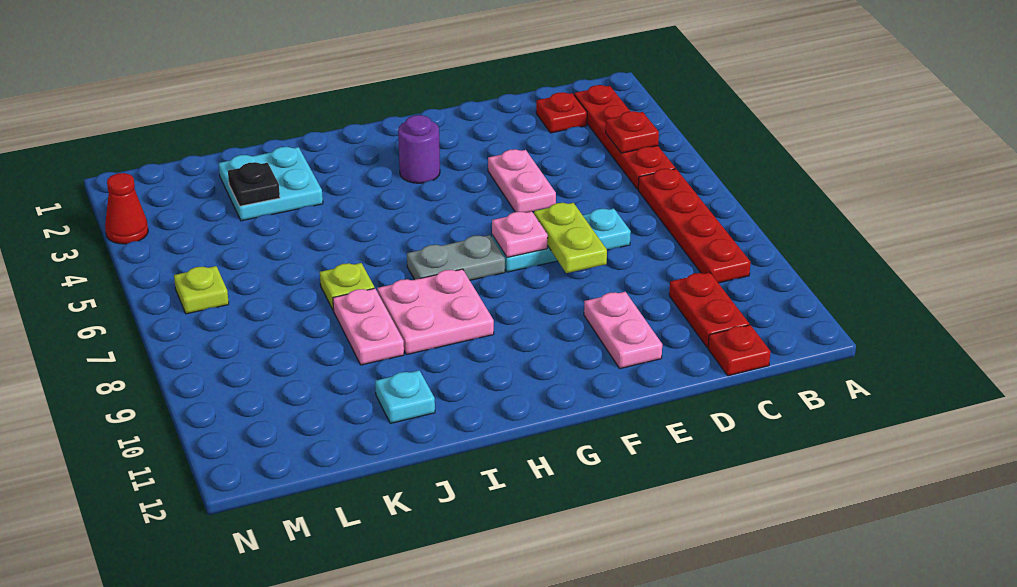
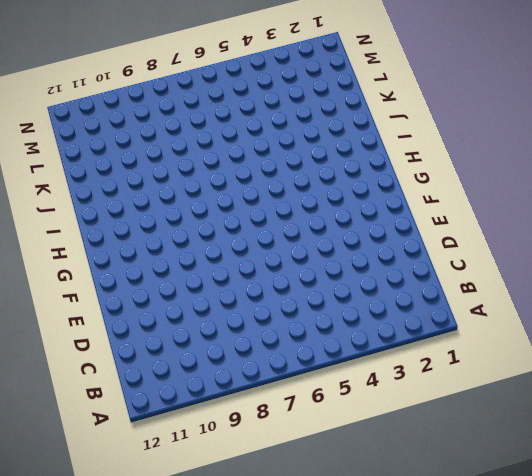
none -> red plate B2:B5 level 1
none -> red plate B6:B9 level 1
none -> red plate C2 level 1

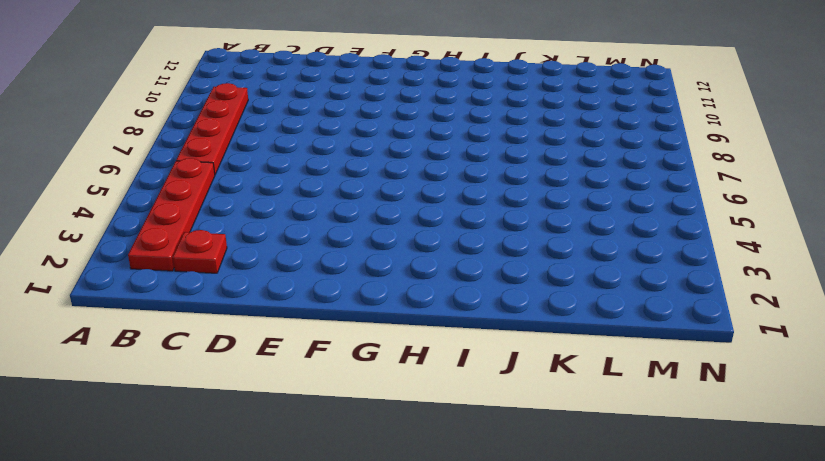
none -> red plate C10:C11 level 1
none -> red plate C12 level 1
none -> cyan plate D7:F7 level 1

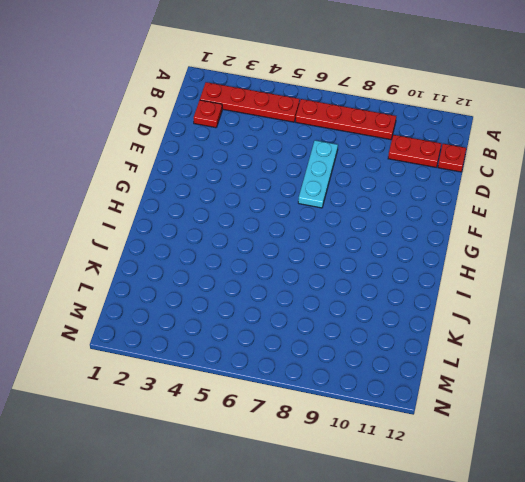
none -> pink plate E4:E5 level 1
none -> pink plate E10:E11 level 1
none -> purple round brick G3 level 1

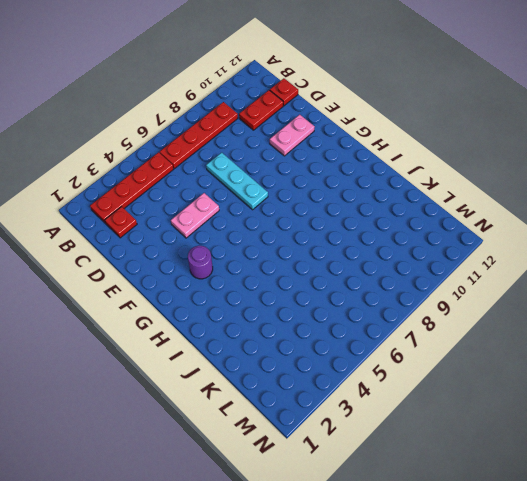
none -> grey plate G7:H7 level 1
none -> pink plate H8:I9 level 1
none -> cyan plate J2:K3 level 1

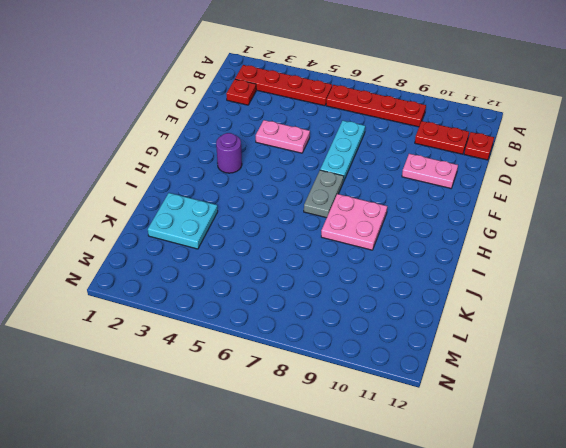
none -> lime plate J7 level 1
none -> pink plate J8:J9 level 1
none -> cyan plate J11 level 1

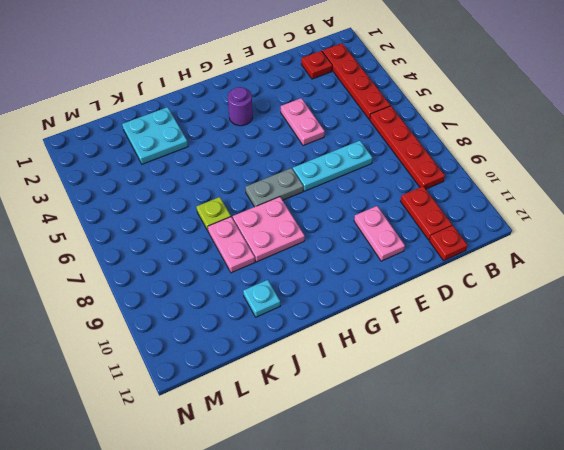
none -> lime plate M6 level 1
none -> red cone N3 level 1
none -> red plate B4 level 2

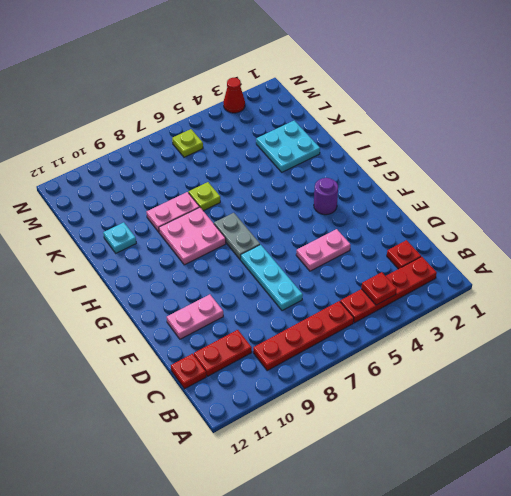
none -> lime plate E7:E8 level 2
none -> pink plate F7 level 2
none -> black plate K3 level 2

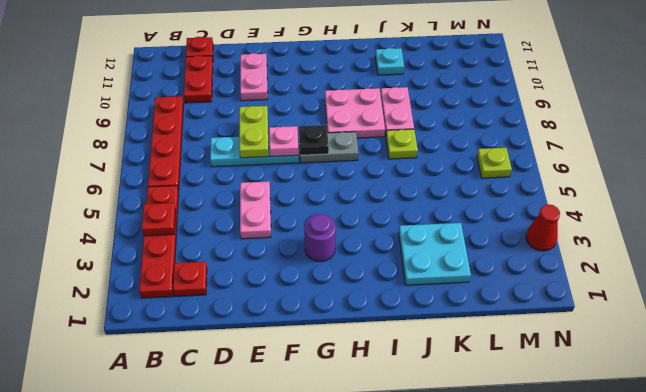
black plate G7 level 2 -> black plate K3 level 2

